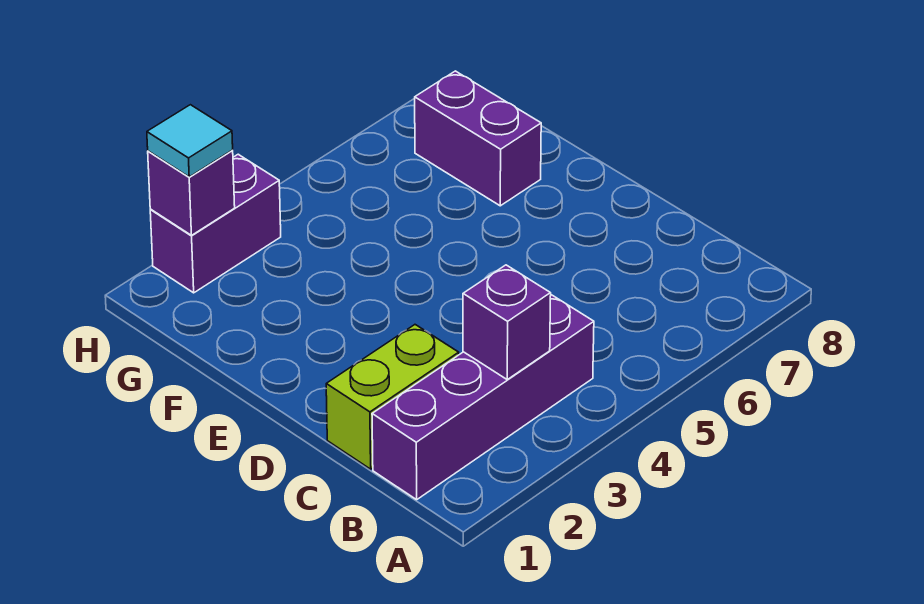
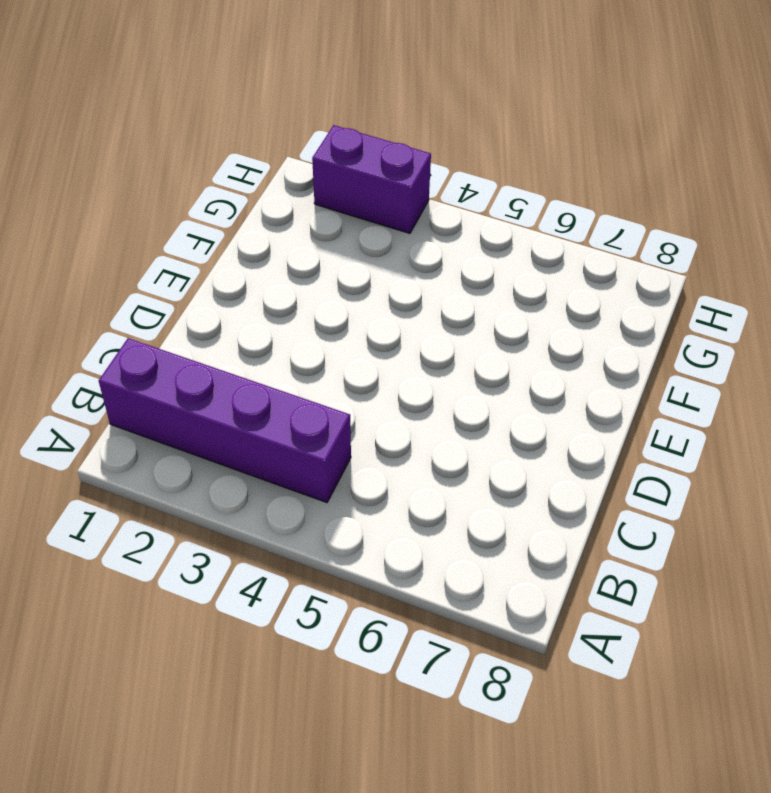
none -> lime brick C1:C2 level 1
none -> purple brick F7:G7 level 1

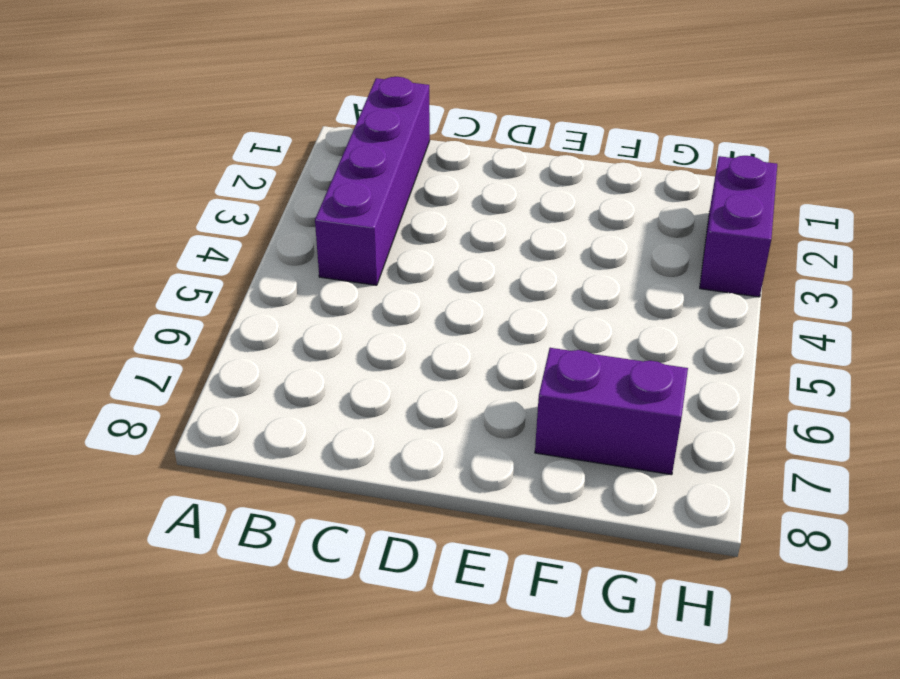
none -> lime brick C1:C2 level 1
none -> purple brick B3 level 2

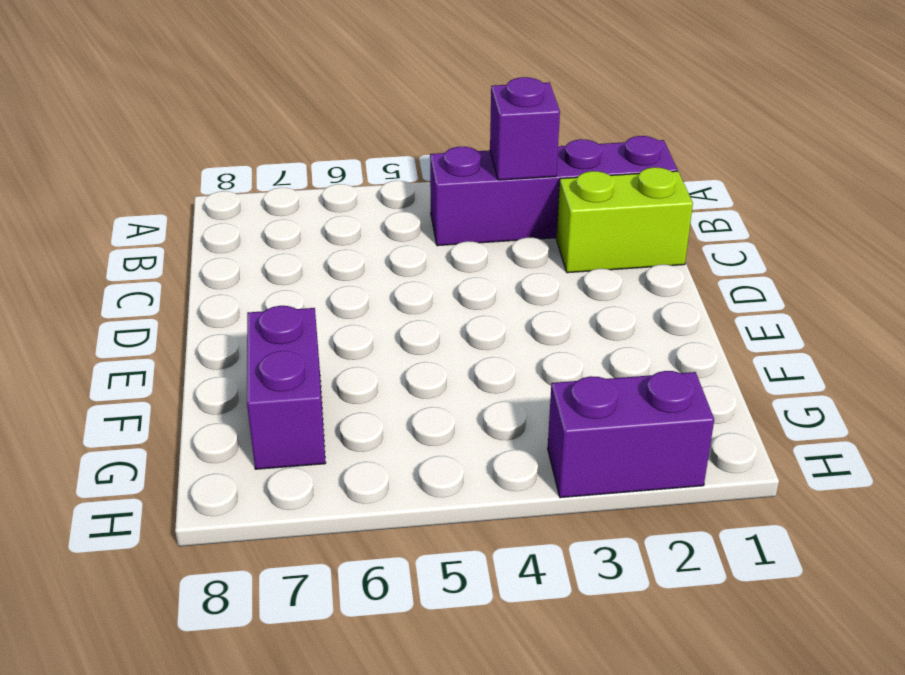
none -> purple brick H2 level 2
none -> cyan tile H2 level 3

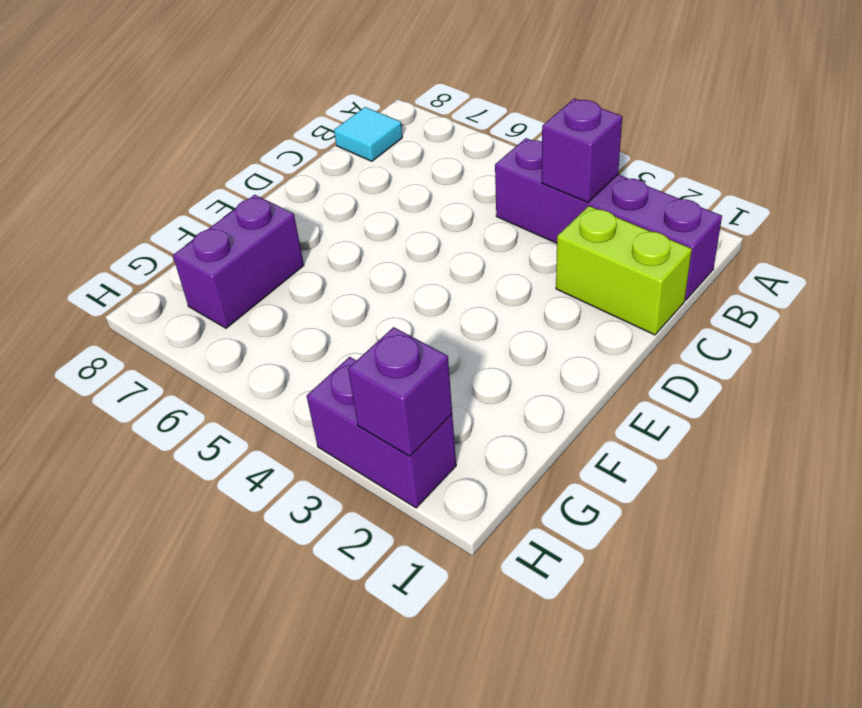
cyan tile B8 level 1 -> cyan tile H2 level 3

